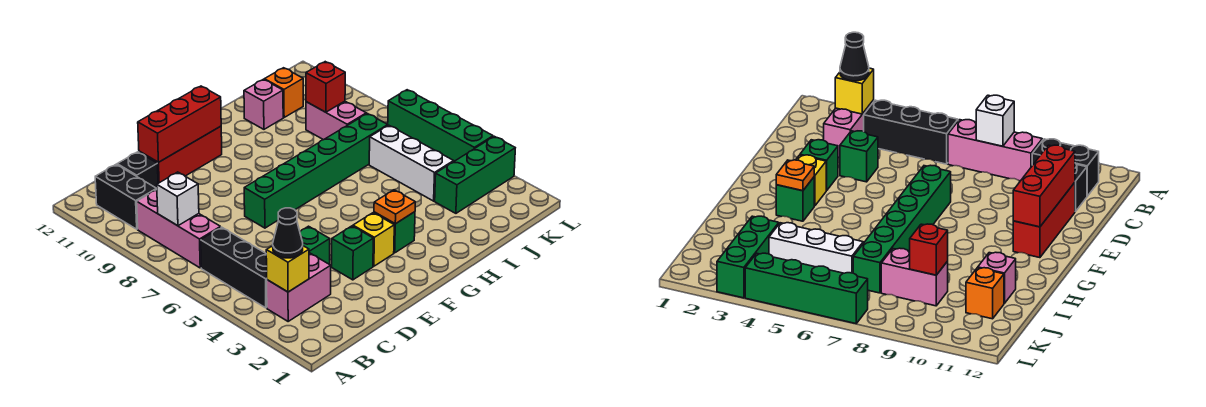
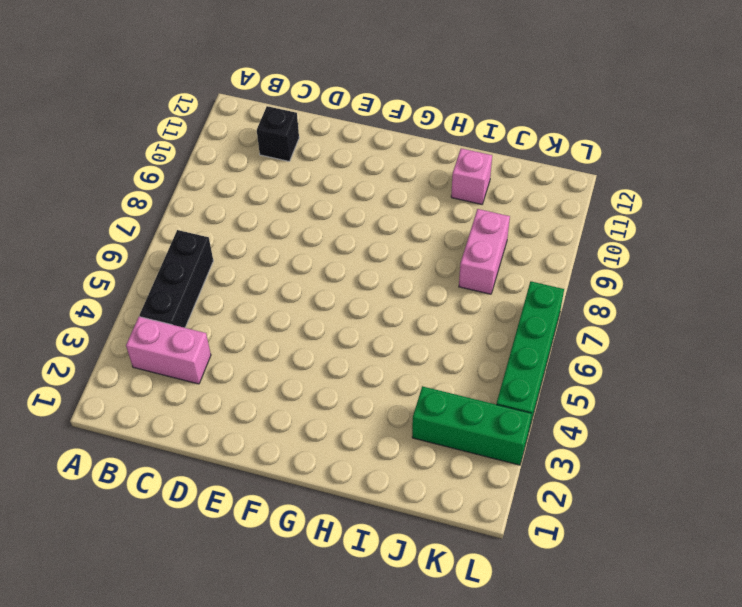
none -> pink brick B7:B9 level 1
none -> black brick B10:B11 level 1
none -> green brick D4 level 1

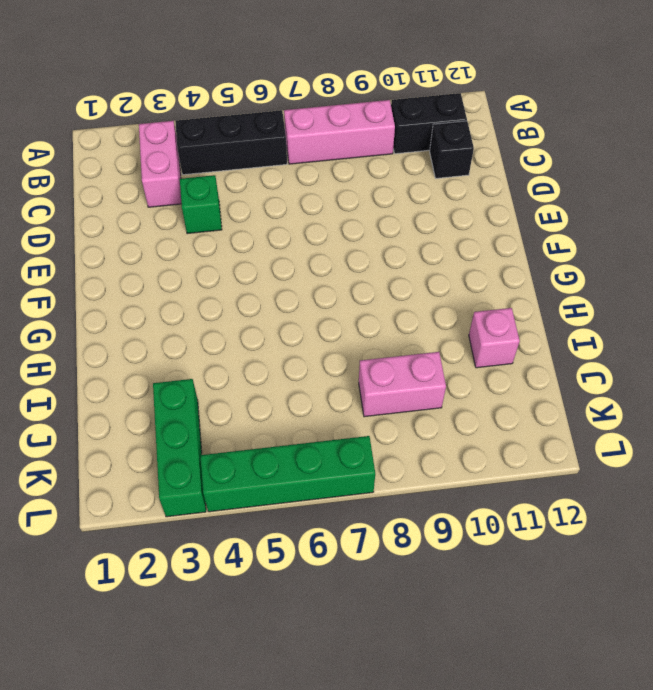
none -> red brick D11:F11 level 1
none -> green brick E3 level 1
none -> green brick E7:J7 level 1

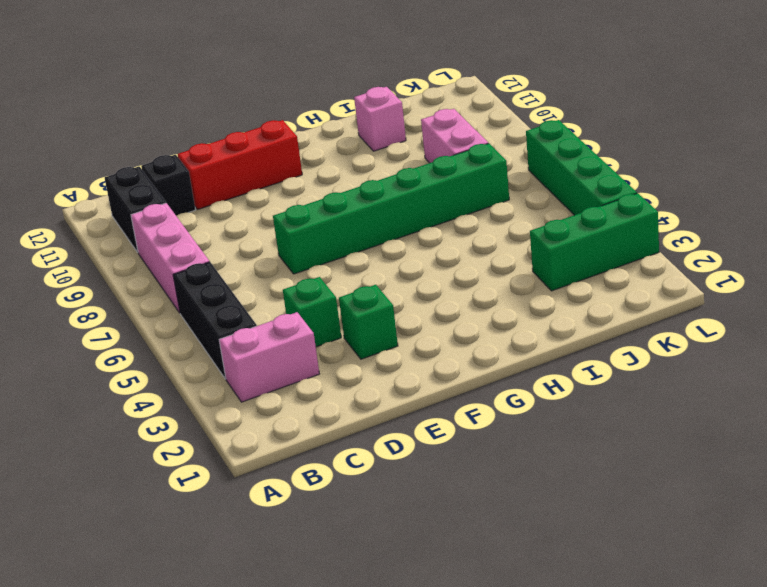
none -> yellow brick F3 level 1
none -> green brick G3 level 1
none -> white brick J4:J6 level 1

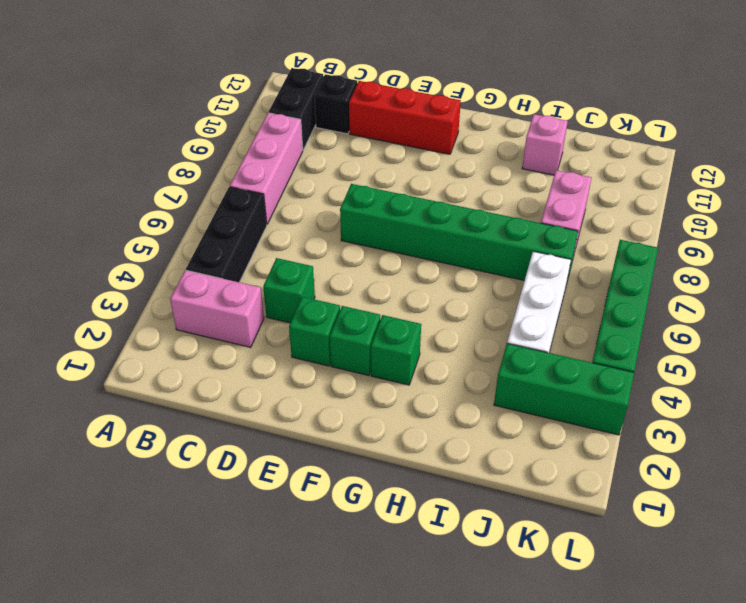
green brick F3 level 1 -> yellow brick F3 level 1
none -> orange brick J11 level 1
none -> yellow brick B3 level 2
none -> white brick B8 level 2

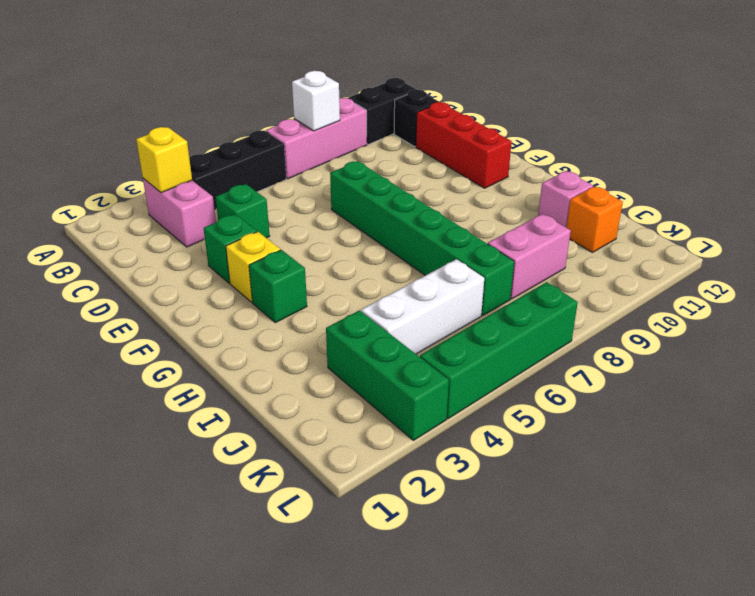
none -> red brick D11:F11 level 2
none -> orange plate G3 level 2
none -> red brick J9 level 2

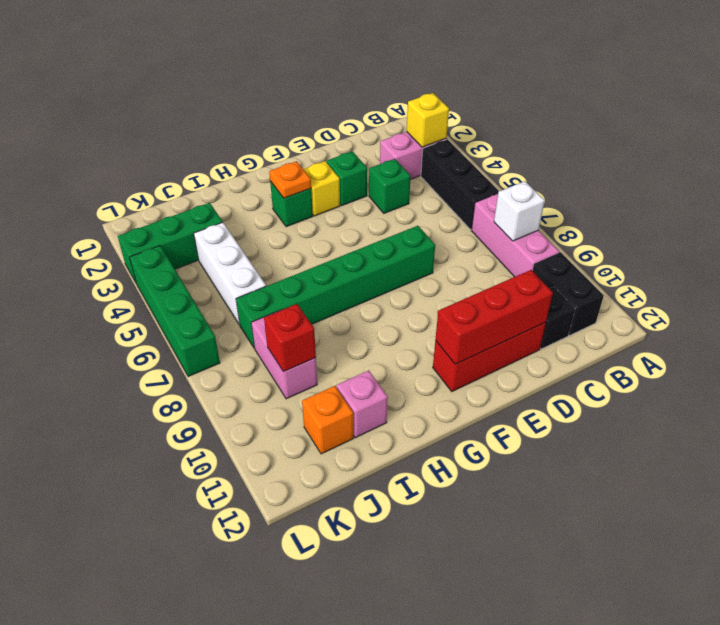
none -> black cone B3 level 3

